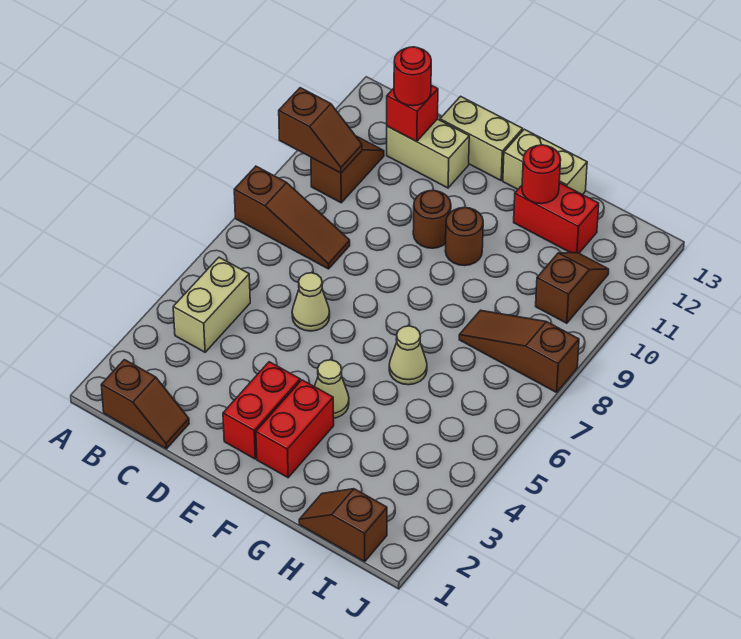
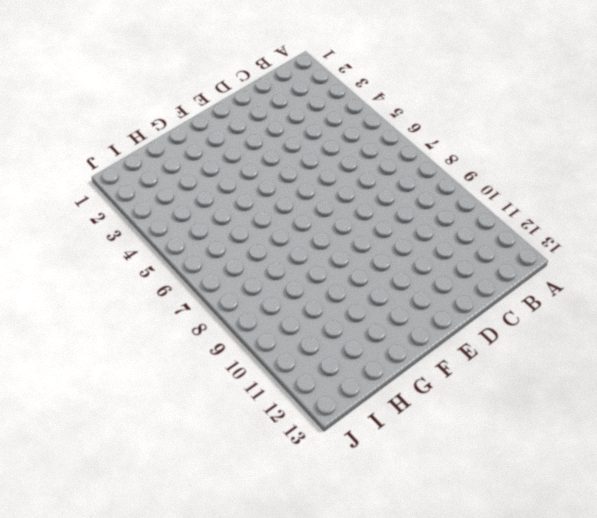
none -> brown slope A8:C8 level 1 top A
none -> brown slope B1:C1 level 1 top B
none -> tan brick B4:B5 level 1

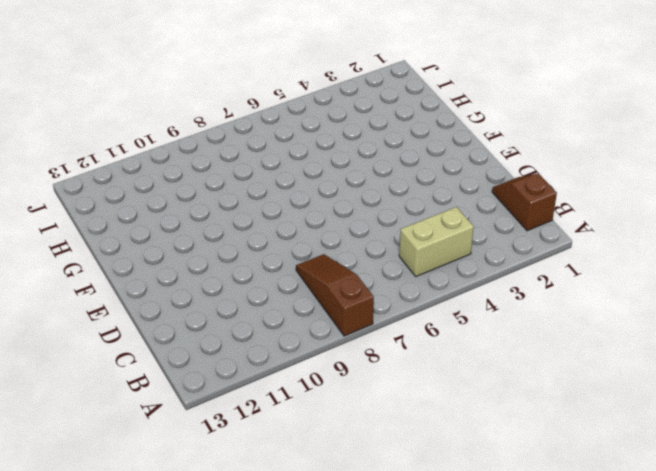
none -> brown slope B10:B11 level 1 top 10
none -> tan brick C12:D12 level 1
none -> tan cone D6 level 1

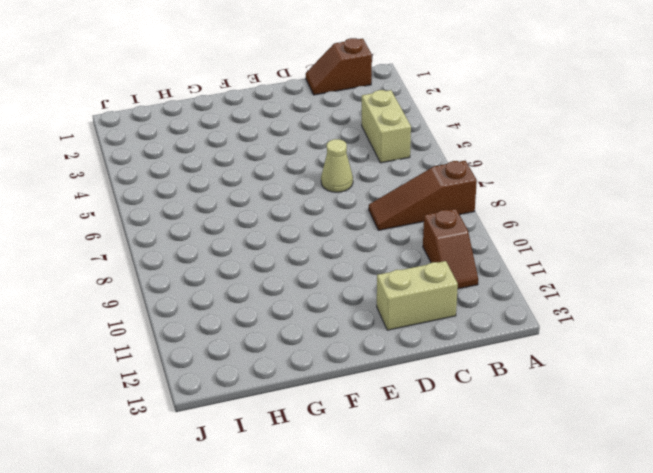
none -> tan brick D13:E13 level 1
none -> red brick E2:E3 level 1
none -> brown round brick E10 level 1

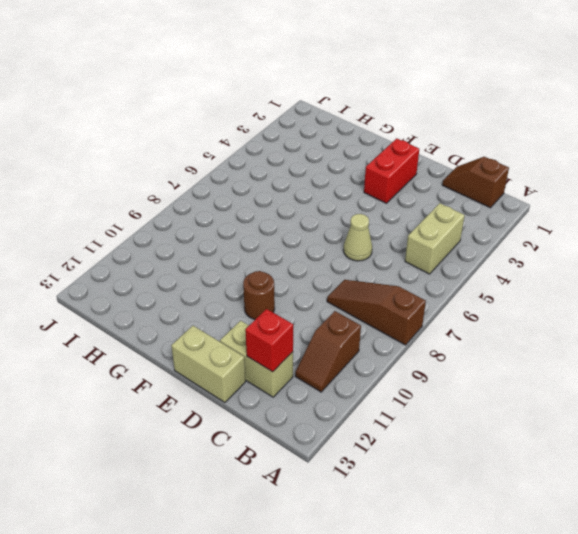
none -> red brick F2:F3 level 1
none -> tan cone F4 level 1
none -> brown round brick F10 level 1

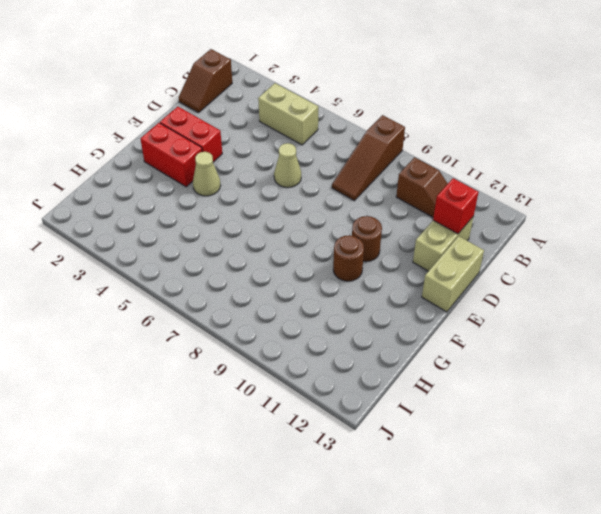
none -> tan brick F13:G13 level 1
none -> tan cone G6 level 1
none -> red brick G12:H12 level 1

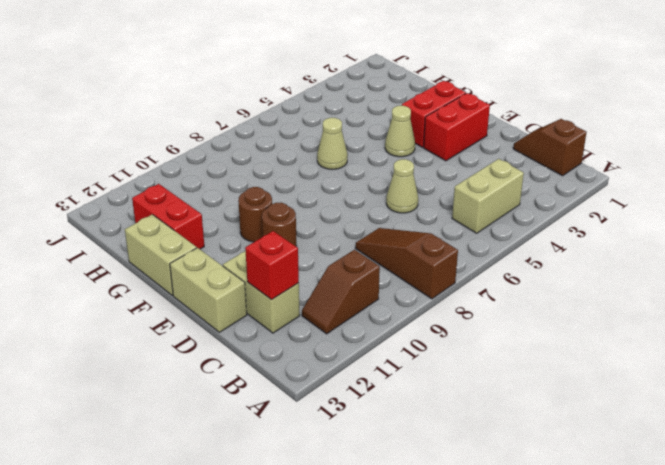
none -> brown slope H1:I1 level 1 top I
none -> brown slope H8:J8 level 1 top J
none -> brown slope I10:I11 level 1 top 10

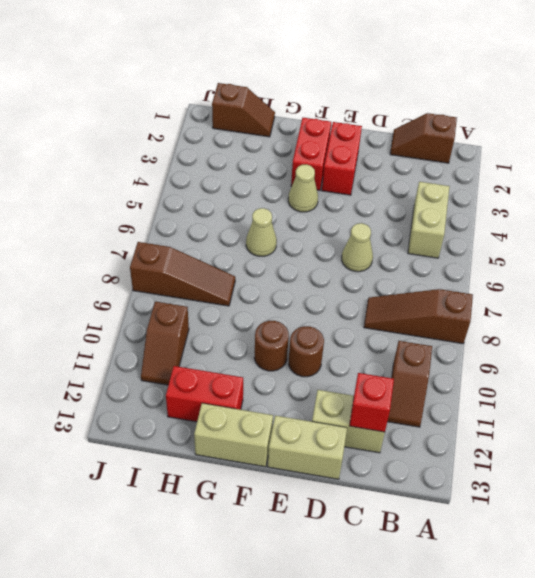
none -> brown slope A10:B10 level 2 top A
none -> red round brick G12 level 2
none -> red round brick C12 level 3

